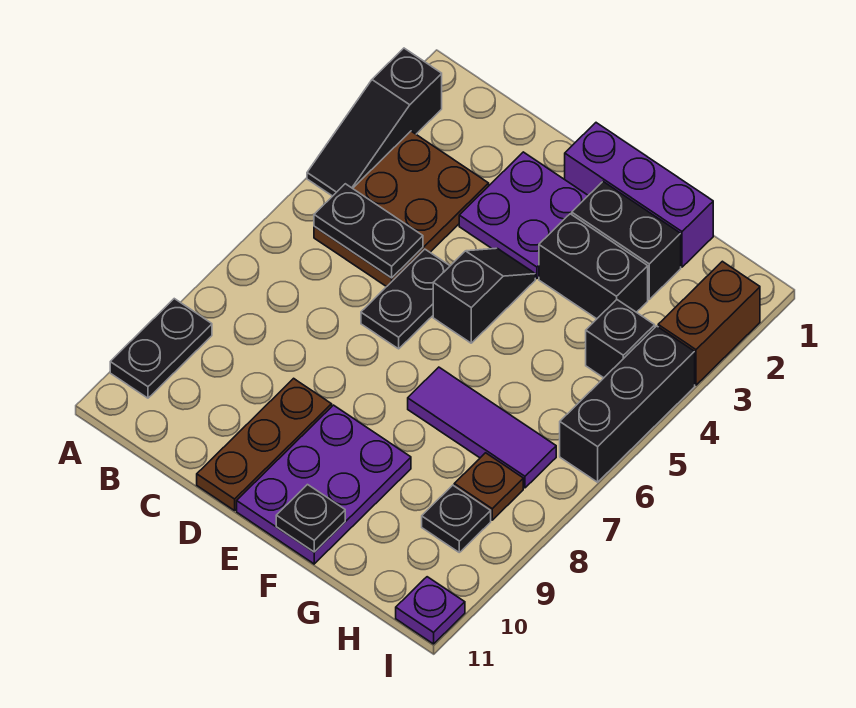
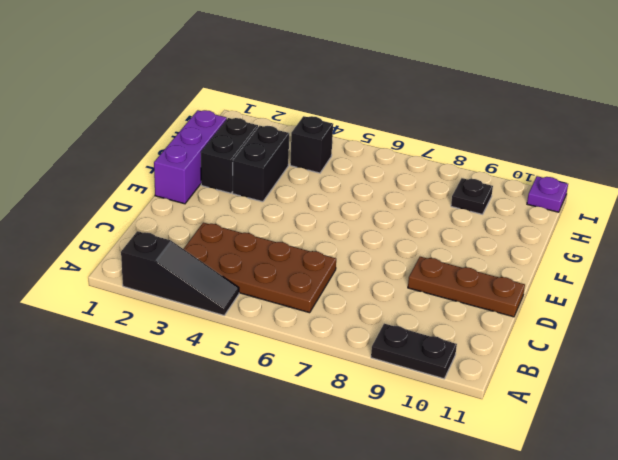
brown plate B3:C6 level 1 -> brown plate B3:C5 level 1
none -> purple plate D2:E3 level 1
none -> black plate D5:D6 level 1
none -> black slope E4:E5 level 1 top 5

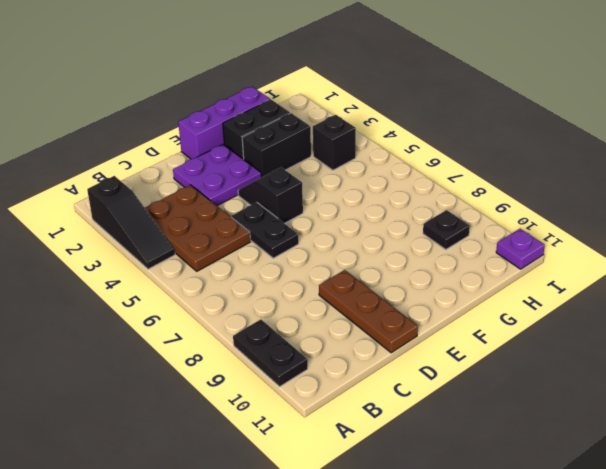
none -> purple plate E9:F11 level 1
none -> purple tile F7:H7 level 1
none -> brown plate H8 level 1

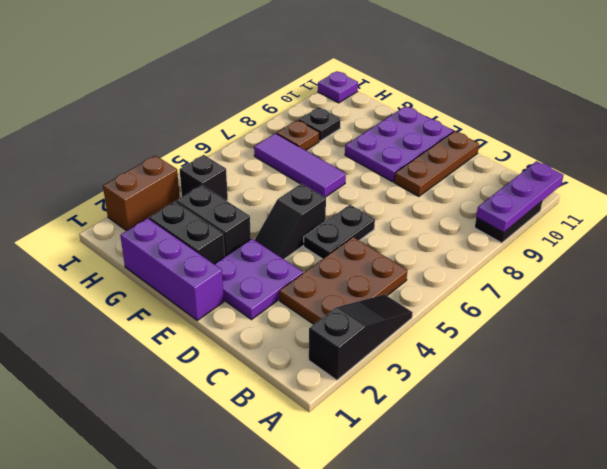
purple plate A9:A11 level 2 -> none
none -> black brick I4:I6 level 1
none -> black plate B5:C5 level 2
none -> black plate F11 level 2

